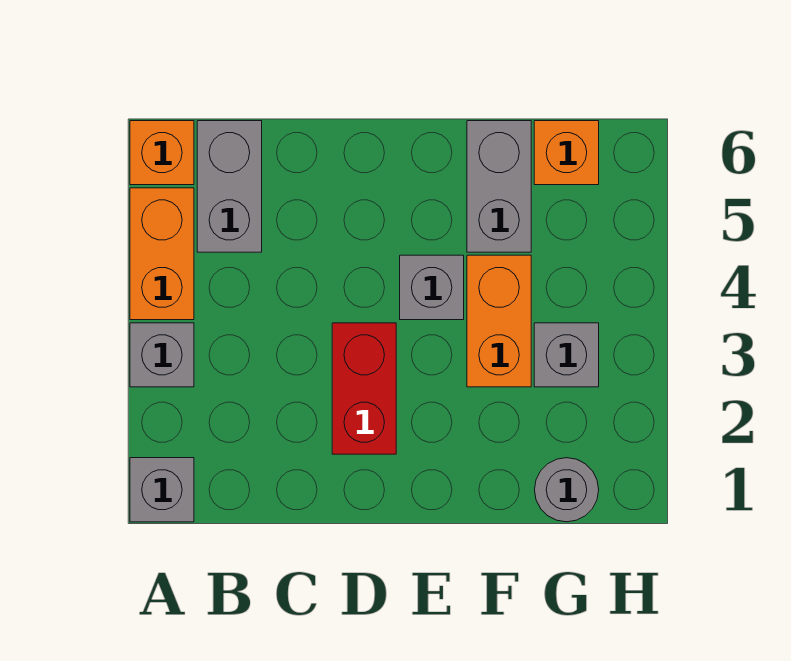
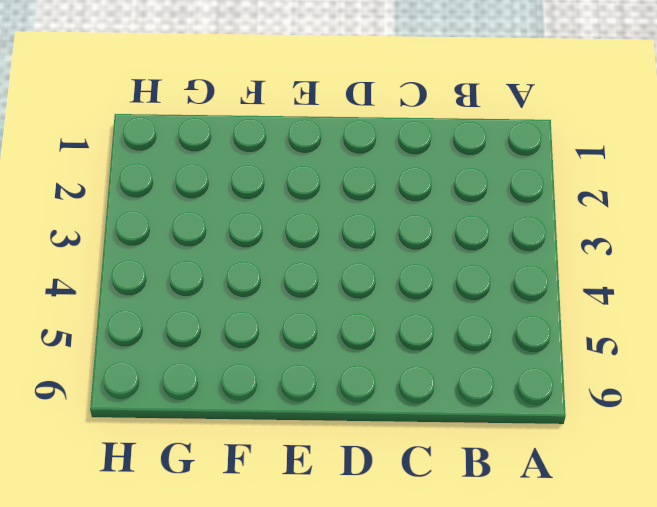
none -> grey brick A1 level 1
none -> grey brick A3 level 1
none -> orange brick A4:A5 level 1

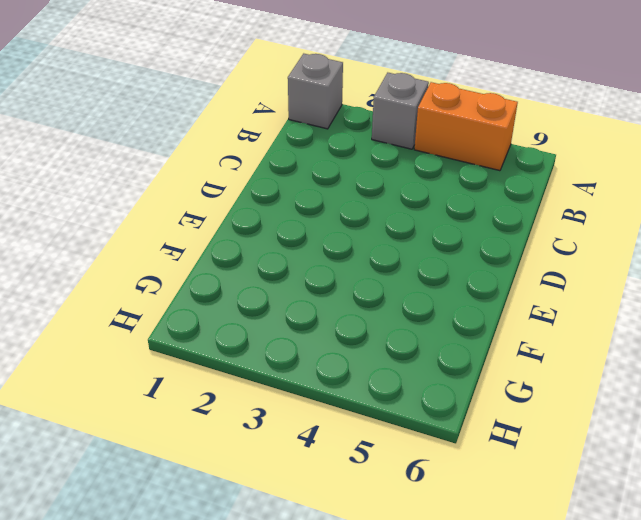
none -> orange brick A6 level 1
none -> grey brick B5:B6 level 1
none -> red brick D2:D3 level 1

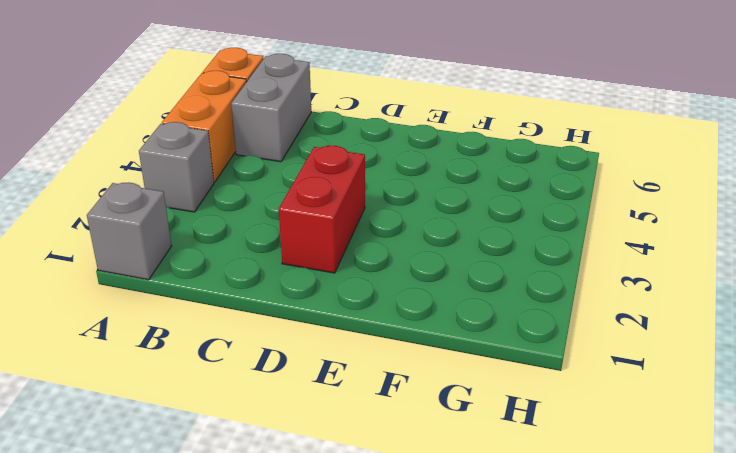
none -> grey brick E4 level 1
none -> orange brick F3:F4 level 1
none -> grey brick F5:F6 level 1

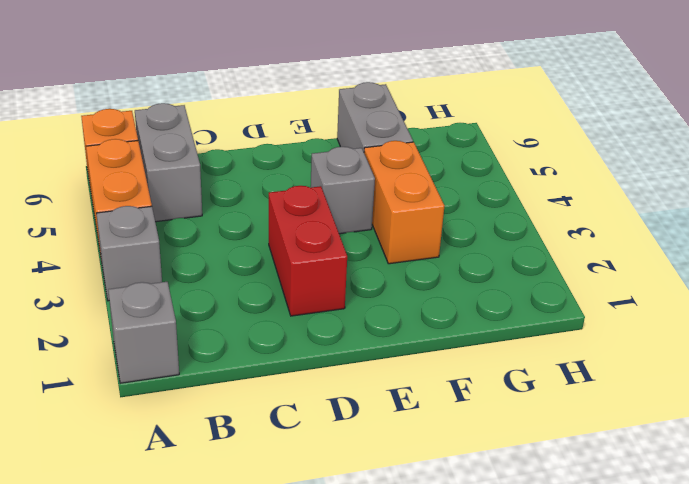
none -> grey round brick G1 level 1
none -> grey brick G3 level 1
none -> orange brick G6 level 1

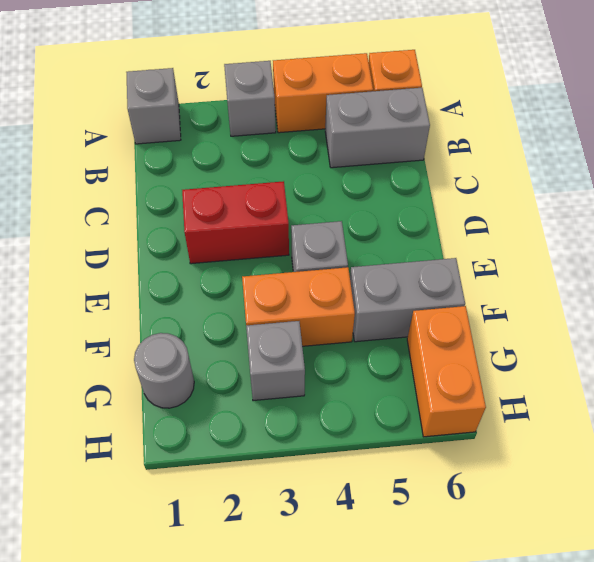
orange brick G6:H6 level 1 -> orange brick G6 level 1

